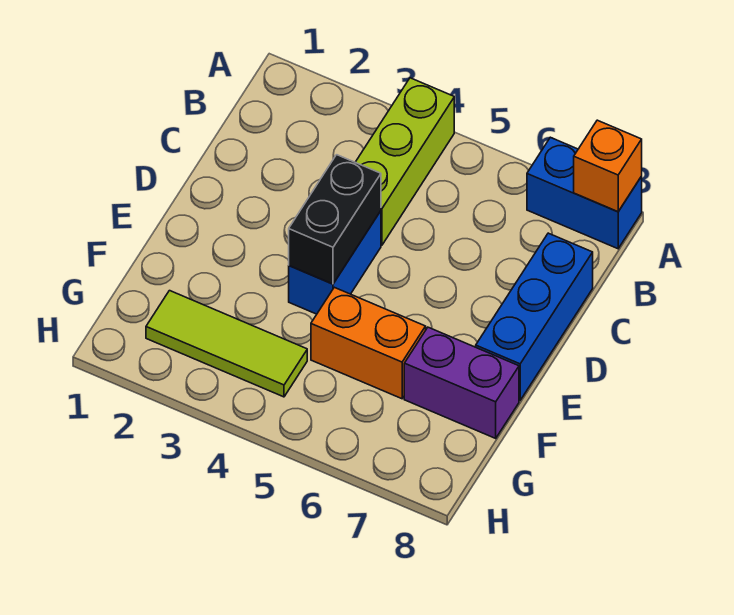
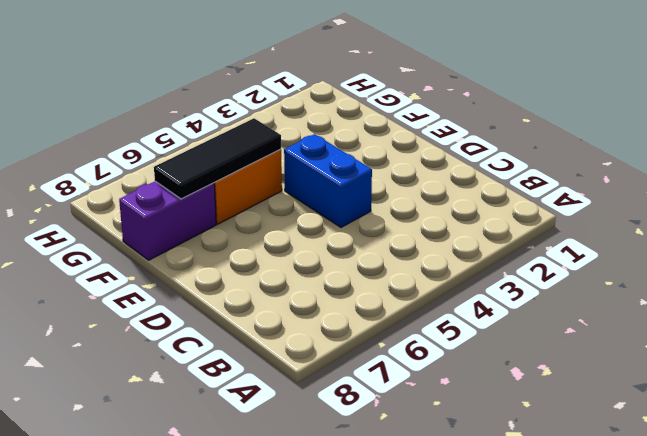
black tile F5:F7 level 2 -> none
none -> lime brick A4:C4 level 1
none -> blue brick A7:A8 level 1

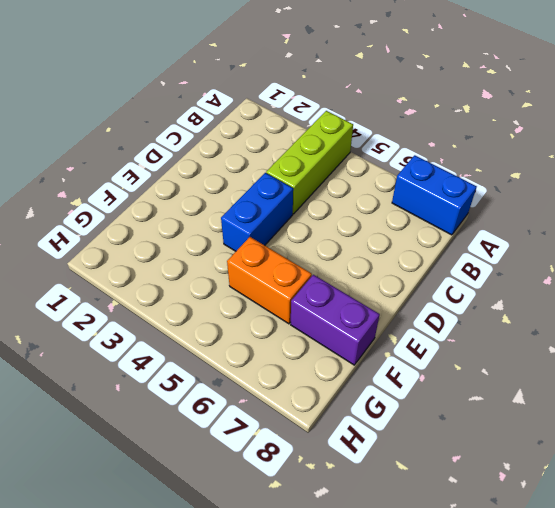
none -> blue brick C8:E8 level 1
none -> lime tile G2:G4 level 1

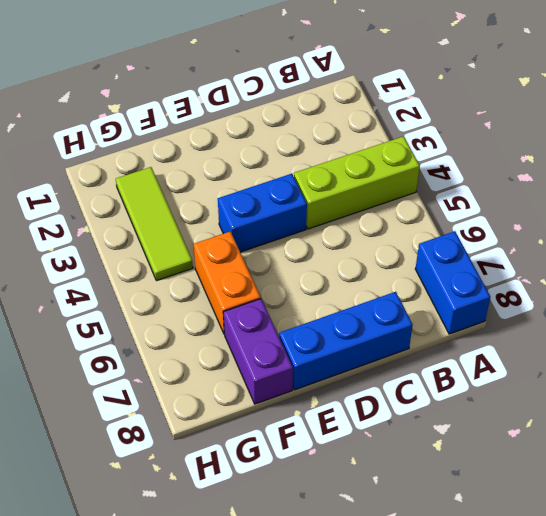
none -> orange brick A8 level 2
none -> black brick D4:E4 level 2

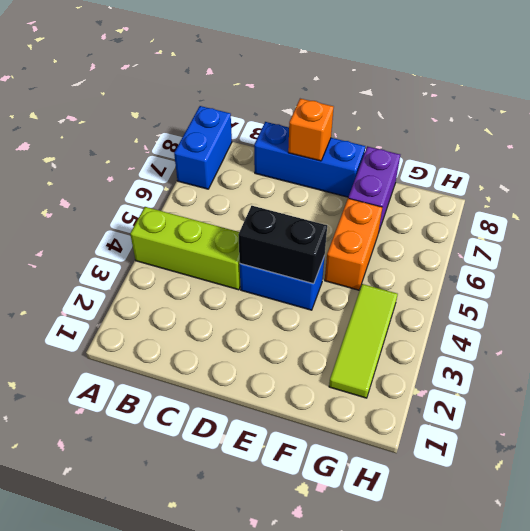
orange brick D8 level 2 -> orange brick A8 level 2

